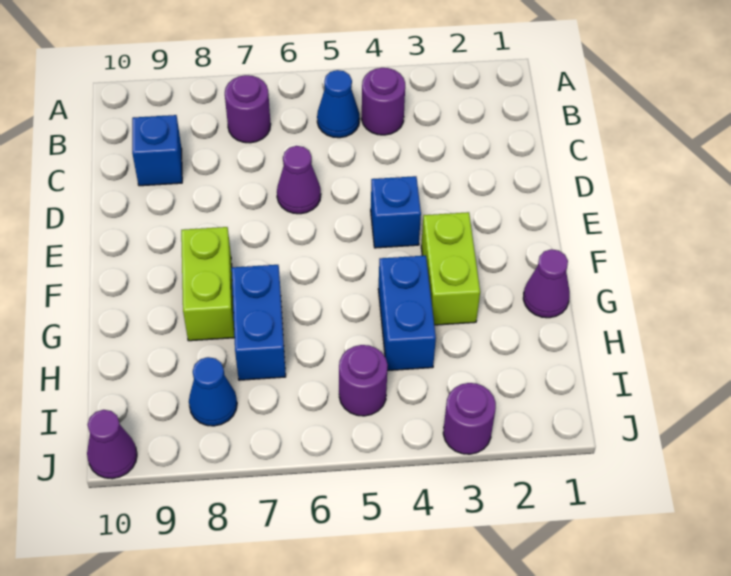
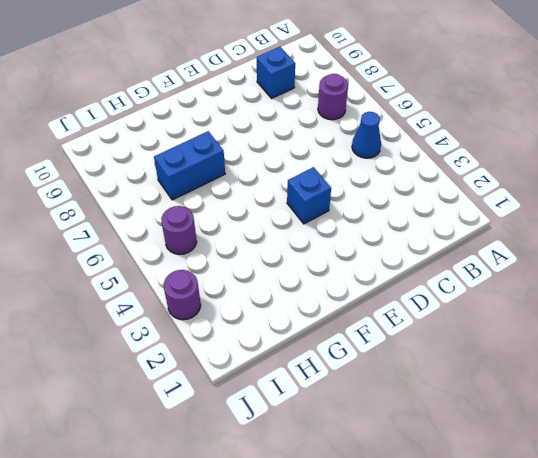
none -> purple round brick B4 level 1
none -> purple cone D6 level 1
none -> lime brick F3:G3 level 1

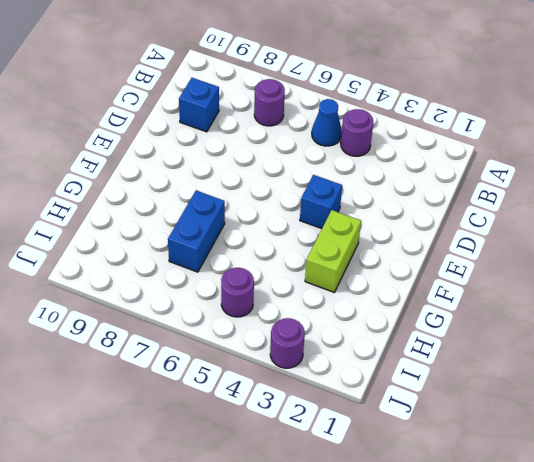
none -> purple cone D6 level 1
none -> lime brick F8:G8 level 1
none -> purple cone G1 level 1

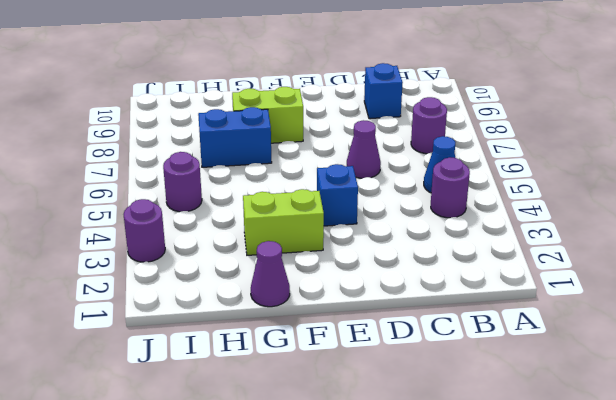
none -> blue brick G4:H4 level 1
none -> blue cone I8 level 1
none -> purple cone J10 level 1

